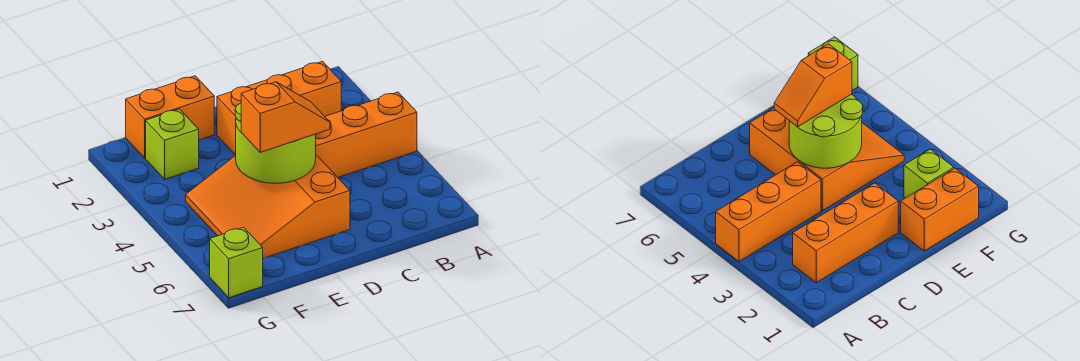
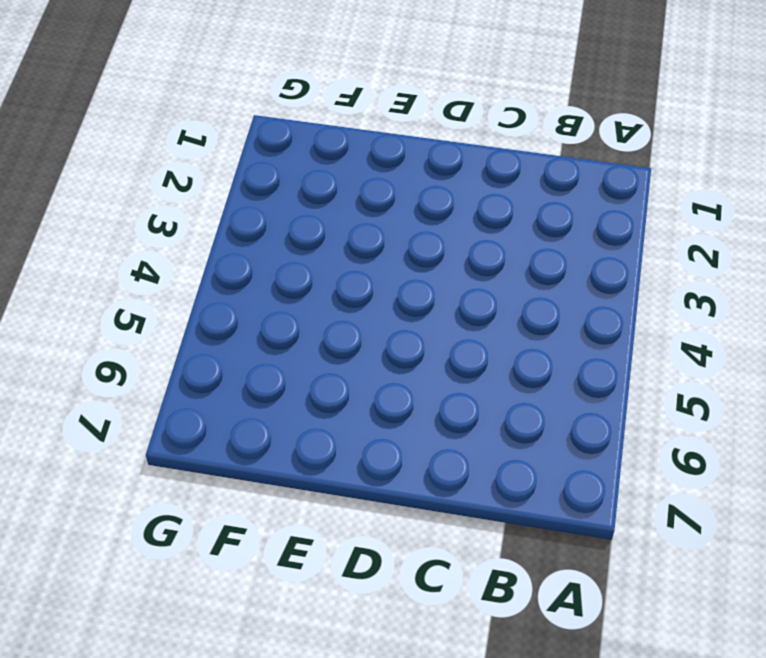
none -> orange brick A4:C4 level 1
none -> orange brick B2:D2 level 1

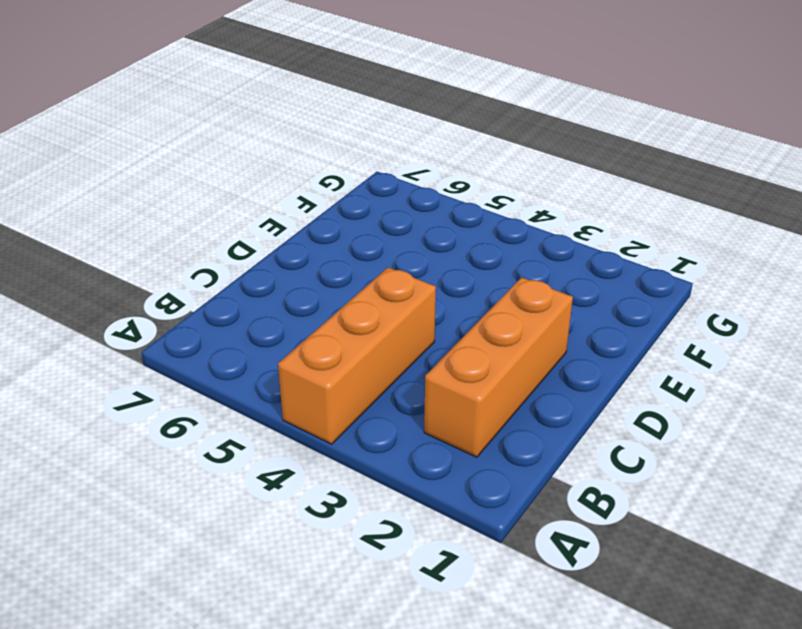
none -> orange slope D4:F6 level 1 top D
none -> orange brick E1:F1 level 1

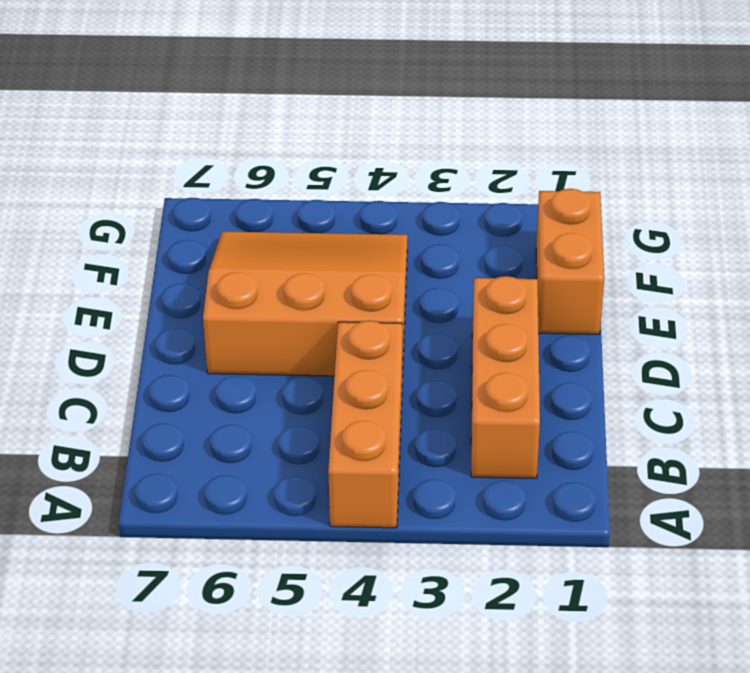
none -> lime brick F2 level 1
none -> lime brick G7 level 1

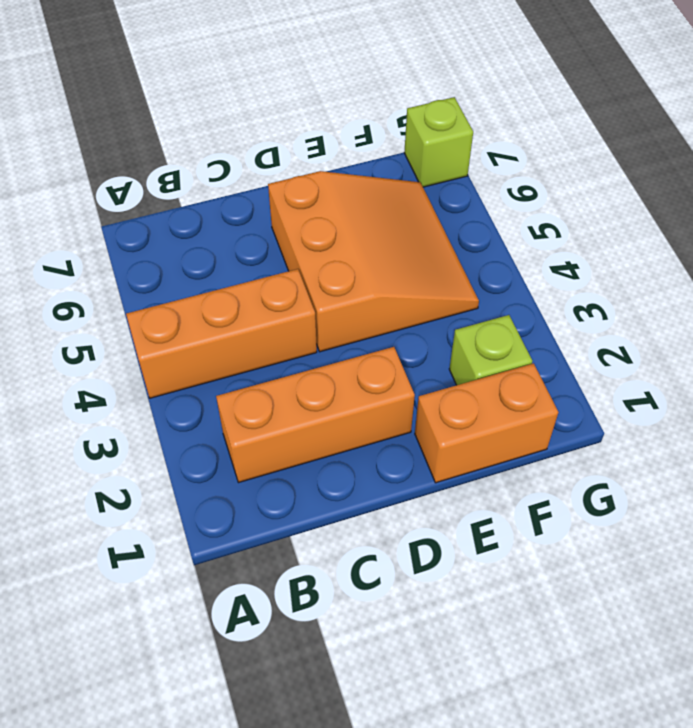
none -> lime round brick D4:E5 level 2
none -> orange slope D5:E5 level 3 top E

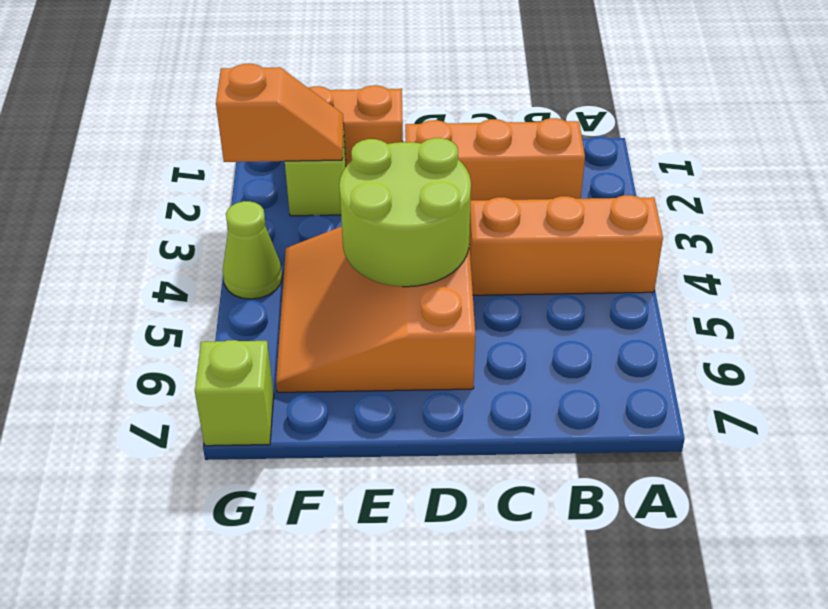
orange slope F2:G2 level 2 top G -> orange slope D5:E5 level 3 top E
lime cone G4 level 1 -> none

